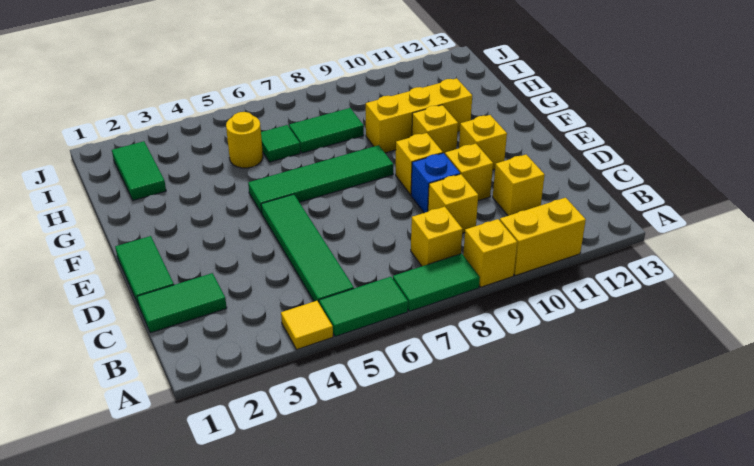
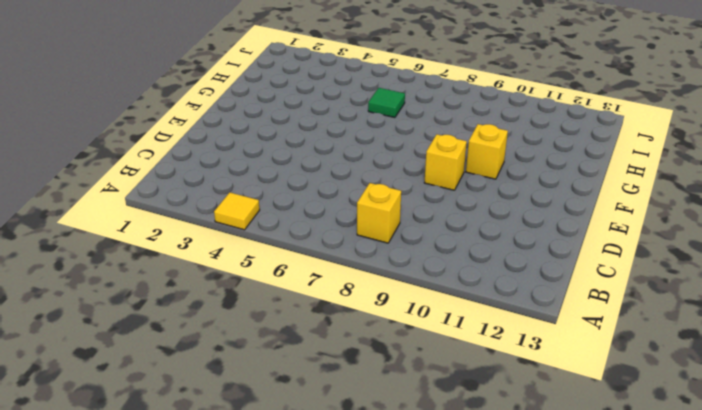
none -> green tile A5:A6 level 1
none -> green tile A7:A8 level 1
none -> yellow brick A9 level 1

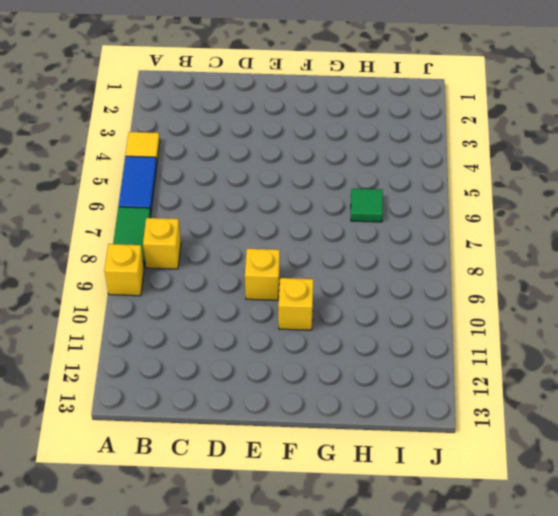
blue tile A5:A6 level 1 -> green tile A5:A6 level 1
none -> yellow brick A10:A11 level 1
none -> green tile B5:E5 level 1
none -> green tile C1:C2 level 1

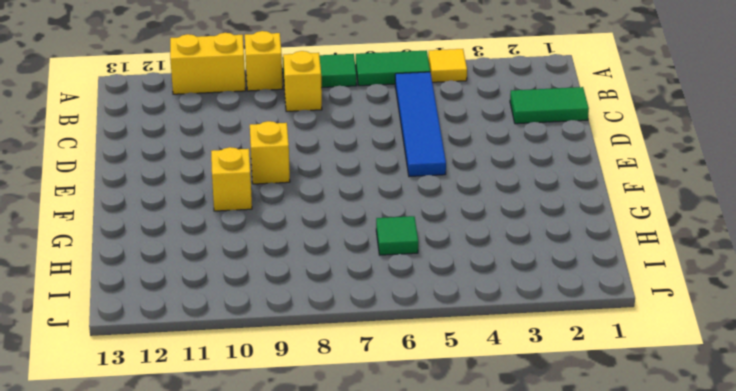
blue tile B5:E5 level 1 -> green tile B5:E5 level 1
none -> yellow brick C9 level 1
none -> yellow brick C11 level 1
none -> green tile D1:E1 level 1

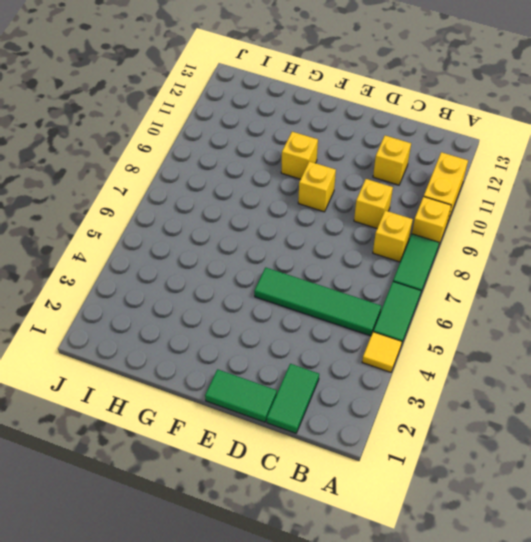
none -> blue brick D9 level 1
none -> yellow brick D10 level 1
none -> yellow brick E11 level 1

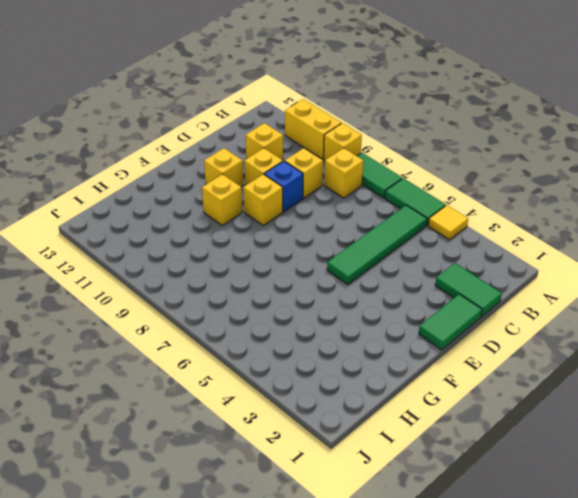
none -> green tile F5:F8 level 1
none -> yellow brick G9:G11 level 1
none -> green tile H2:I2 level 1

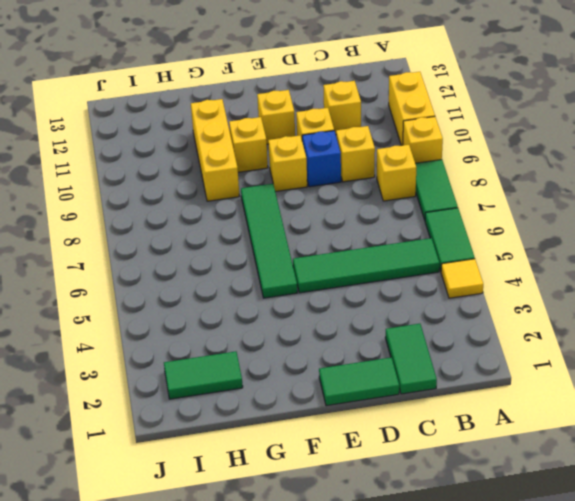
none -> yellow round brick H5 level 1
none -> green tile H6 level 1
none -> green tile H7:H8 level 1

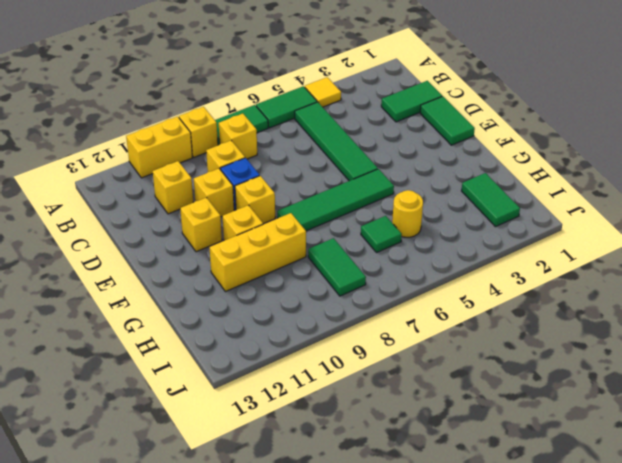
green tile H8:I8 level 1 -> green tile H7:H8 level 1

